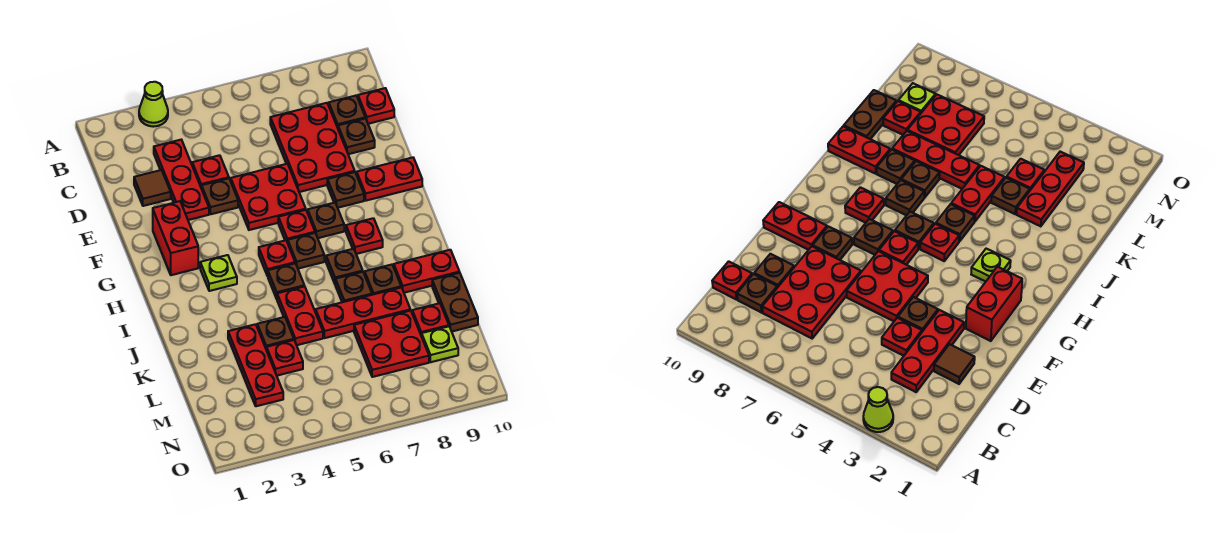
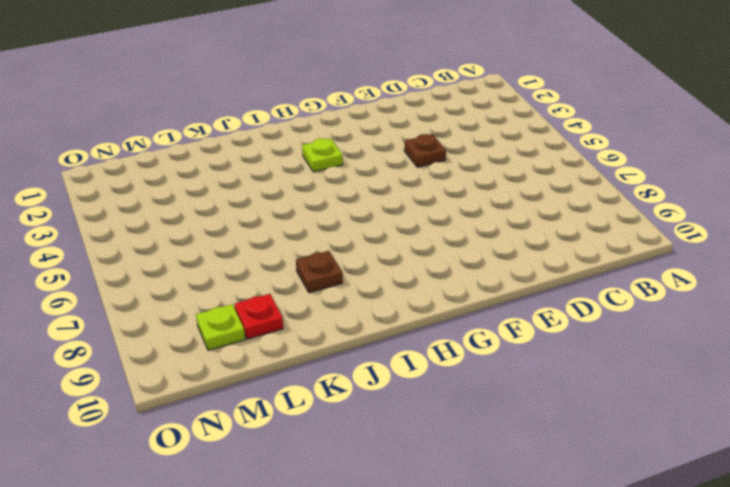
none -> lime cone A3 level 1
none -> red plate C3:E3 level 1
none -> red plate C7:E8 level 1
none -> brown plate C9 level 1

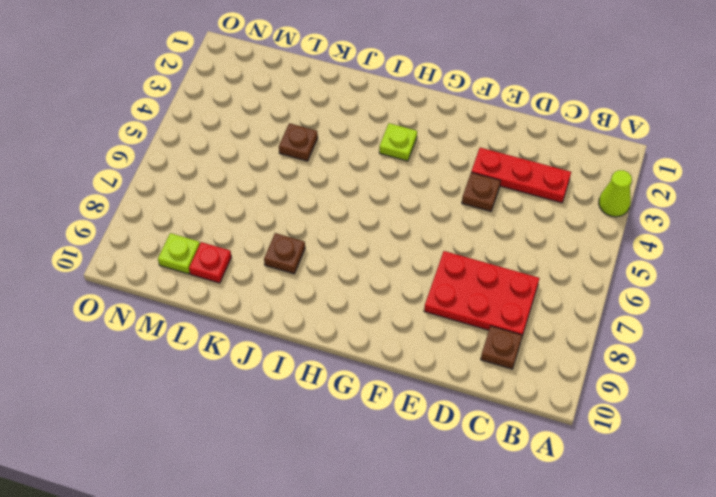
none -> red plate C10 level 1
none -> brown tile D2 level 1
none -> red plate D4 level 1
none -> brown plate D9 level 1

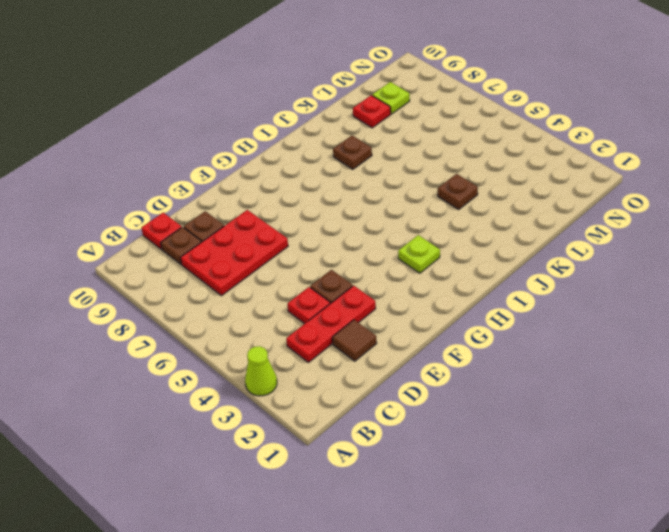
none -> red plate E5:F6 level 1
none -> red brick F2:G2 level 1
none -> brown plate F8 level 1
none -> red plate F9:F10 level 1

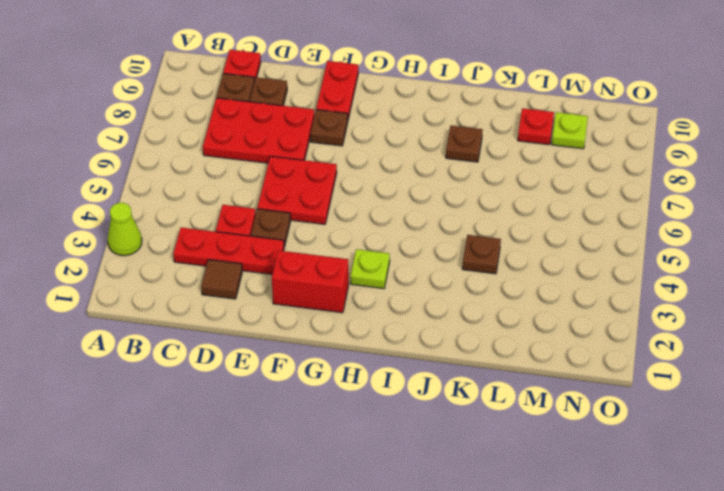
none -> red plate G6 level 1
none -> brown plate G7 level 1
none -> red plate H5 level 1
none -> brown plate H6 level 1

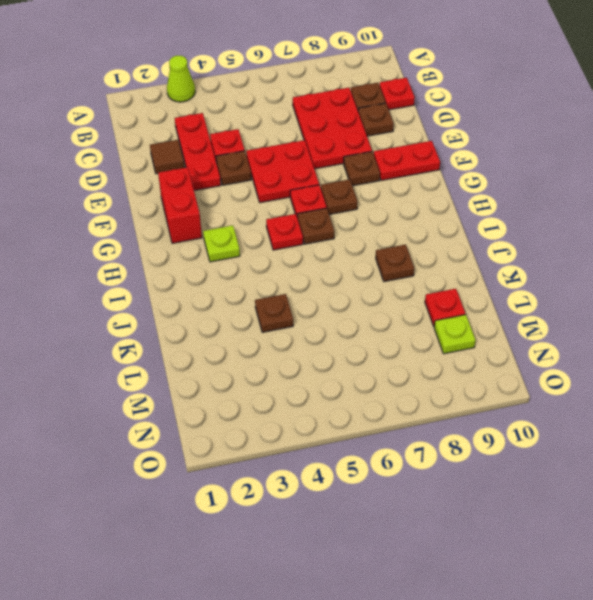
none -> red plate H8 level 1
none -> brown plate I5 level 1
none -> brown plate I7 level 1
none -> red plate J5:K5 level 1

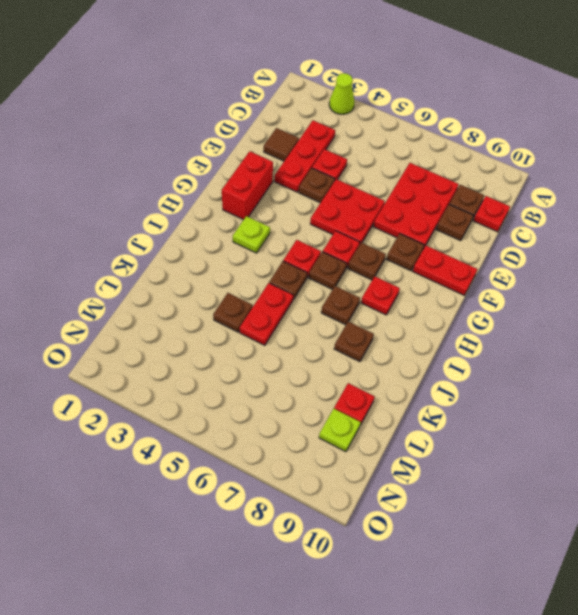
none -> brown plate J7 level 1
none -> red plate J9:J10 level 1
none -> red plate K3:M3 level 1
none -> red plate K6:K8 level 1

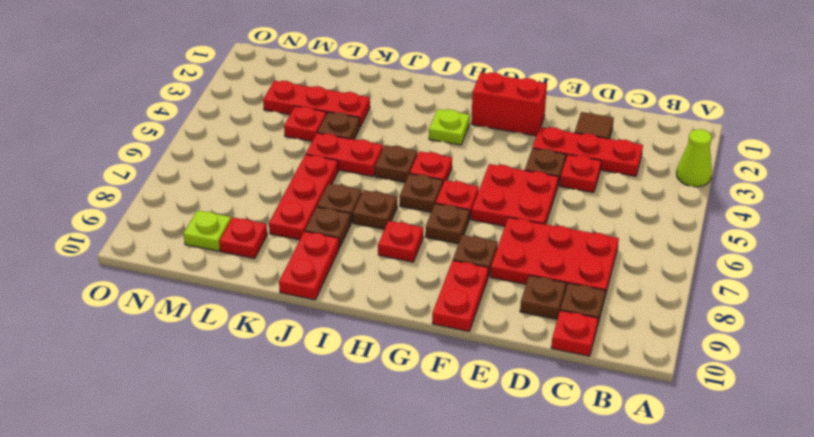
none -> brown plate K10:L10 level 1
none -> red plate L7:M8 level 1

